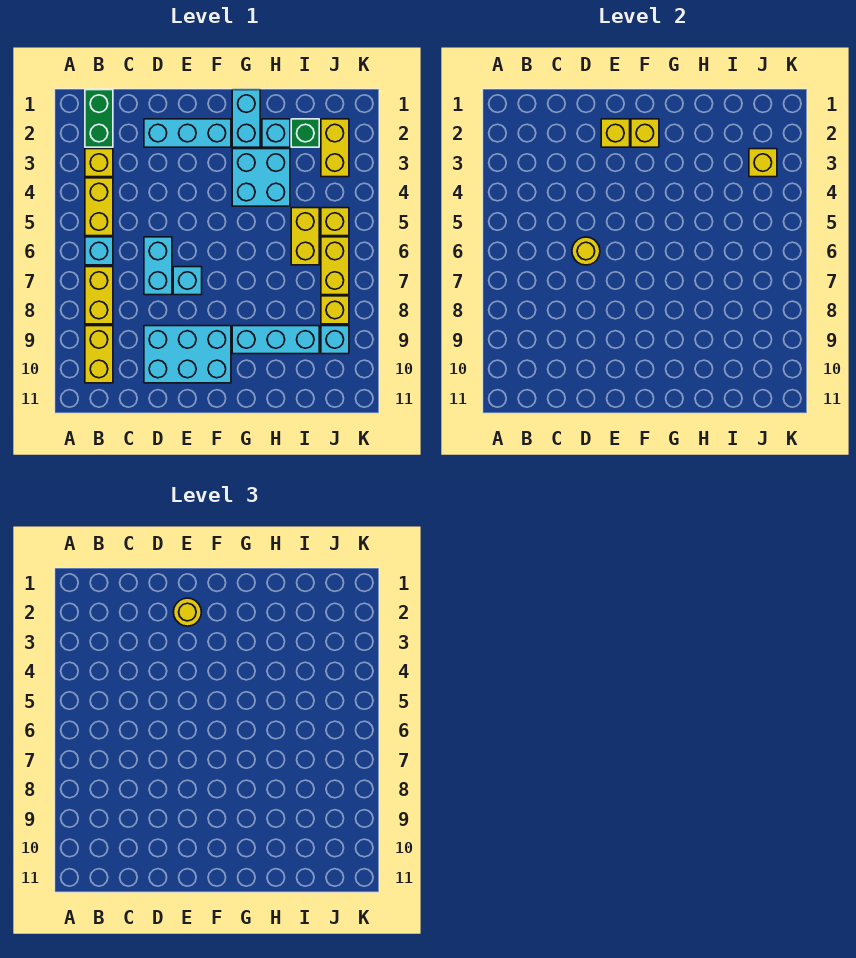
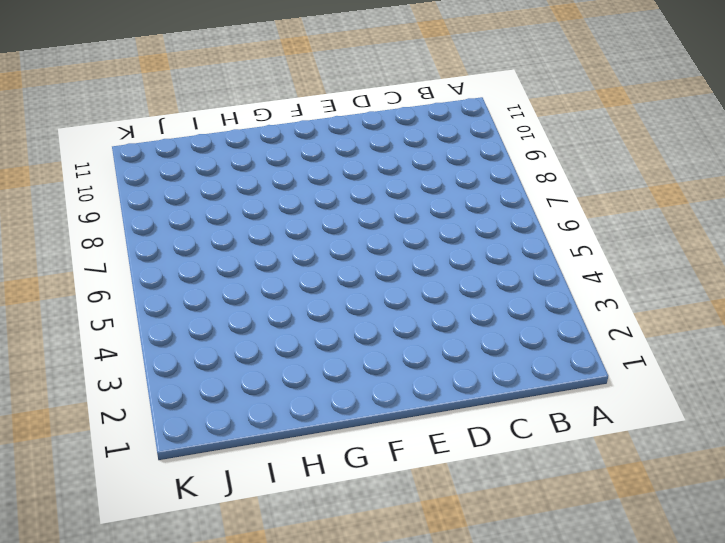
none -> green brick B1:B2 level 1
none -> yellow brick B3 level 1
none -> yellow brick B4:B5 level 1

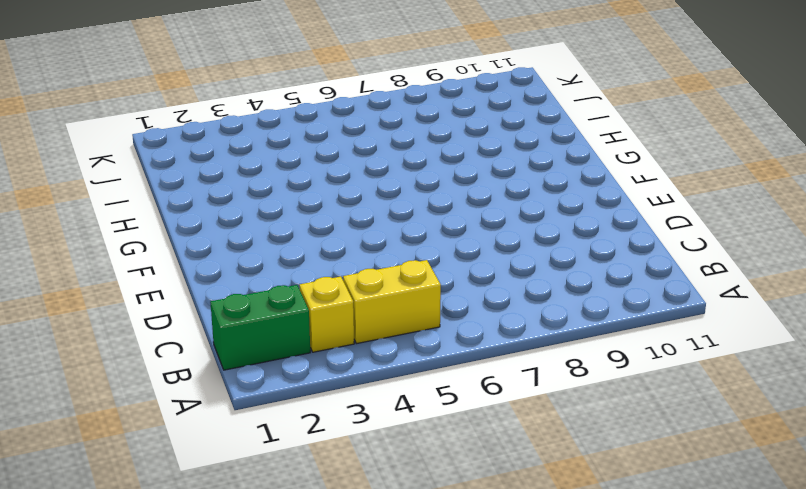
none -> cyan brick B6 level 1
none -> yellow brick B7:B8 level 1
none -> yellow brick B9:B10 level 1

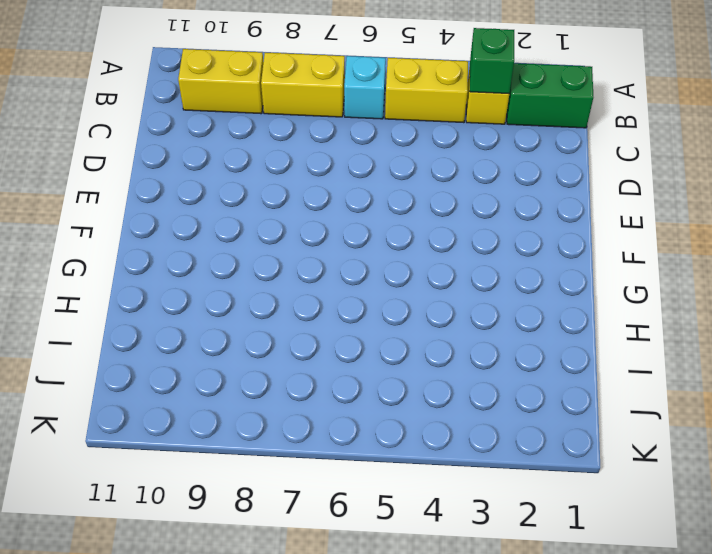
green brick B3 level 2 -> green brick I2 level 1
none -> cyan brick D2:F2 level 1
none -> cyan brick D6:D7 level 1
none -> cyan brick D9:F10 level 1

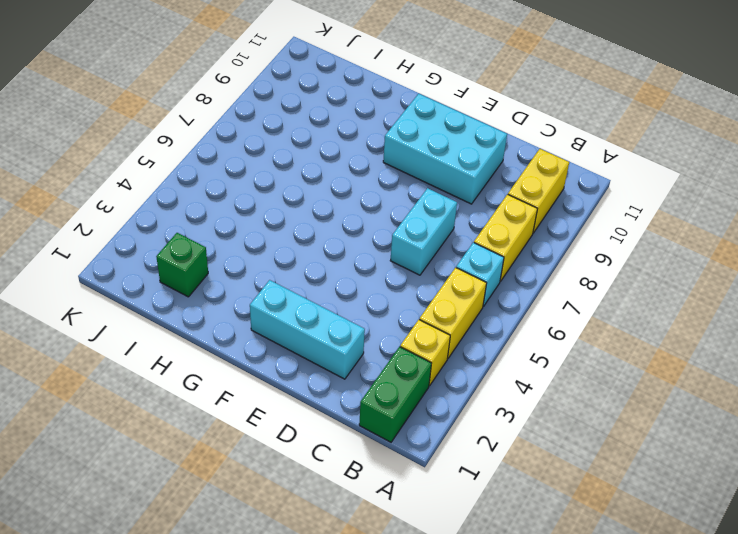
none -> cyan brick E7 level 1
none -> cyan brick G1:G2 level 1
none -> cyan brick G3:H4 level 1

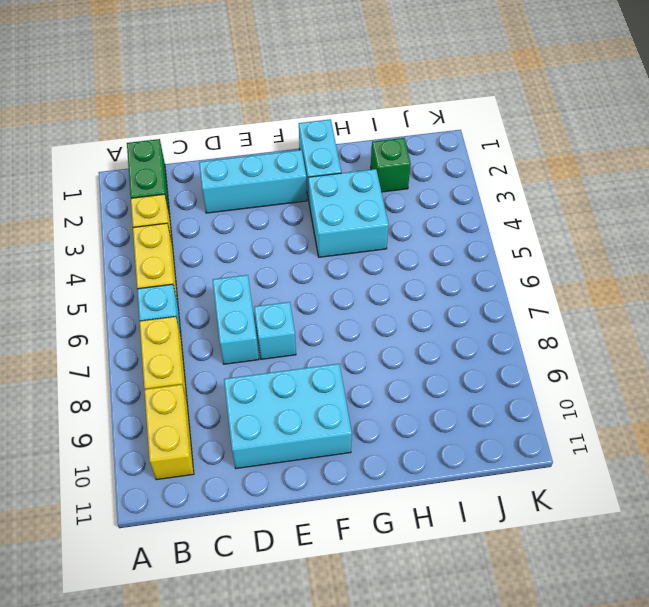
none -> cyan brick G9:I9 level 1
none -> cyan brick H2 level 1
none -> yellow brick I5:I6 level 1

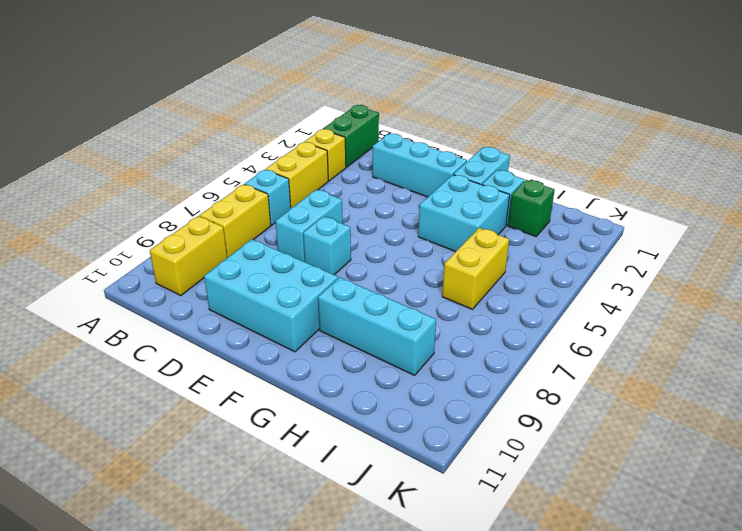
none -> yellow brick J2:J3 level 1
none -> yellow brick J5 level 1
none -> yellow brick J6:J7 level 1

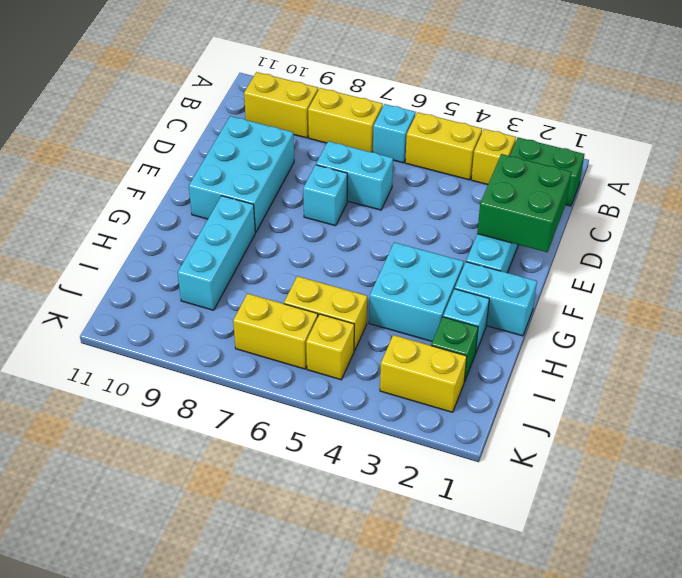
green brick D1:E2 level 2 -> yellow brick E2 level 2
none -> yellow brick J8 level 1
none -> cyan brick J9 level 1
none -> yellow round brick D6 level 2

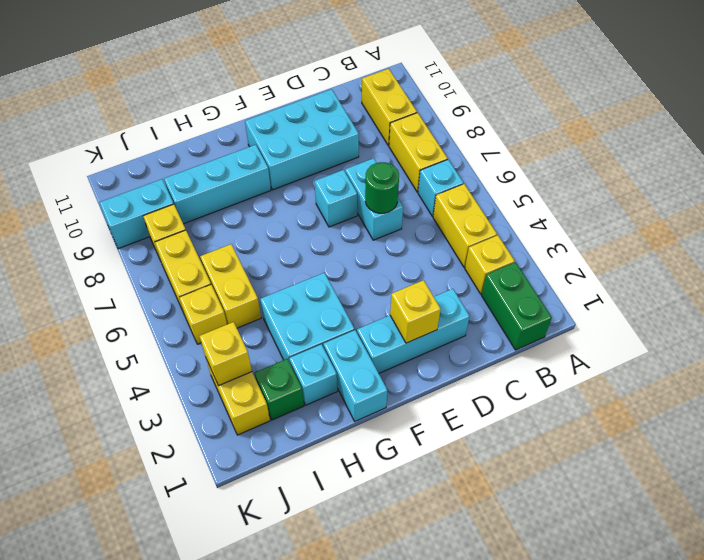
green round brick D6 level 2 -> yellow round brick D6 level 2
cyan brick J9:K9 level 1 -> cyan brick J9 level 1
none -> yellow brick F2 level 2
none -> yellow round brick E2 level 3

